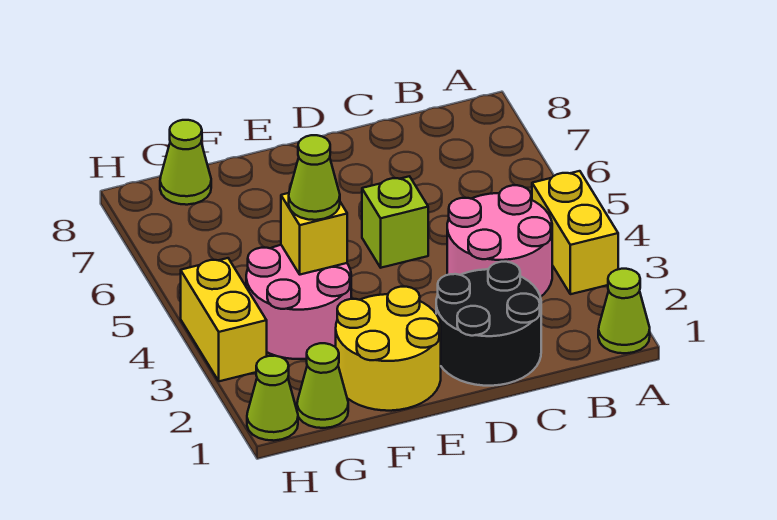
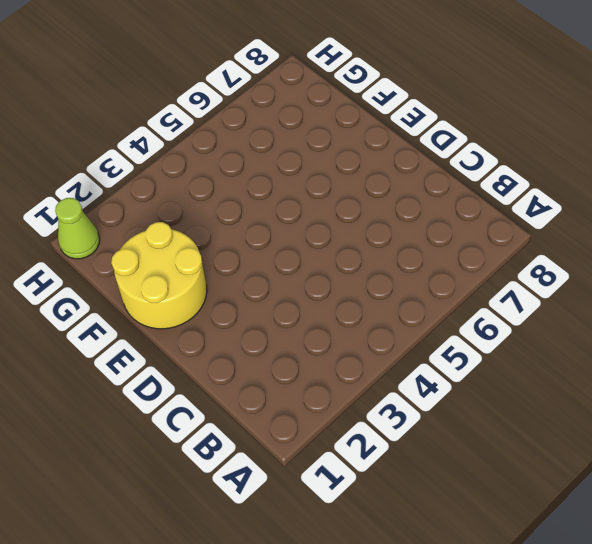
none -> lime cone A1 level 1
none -> yellow brick A3:A4 level 1
none -> pink round brick B3:C4 level 1

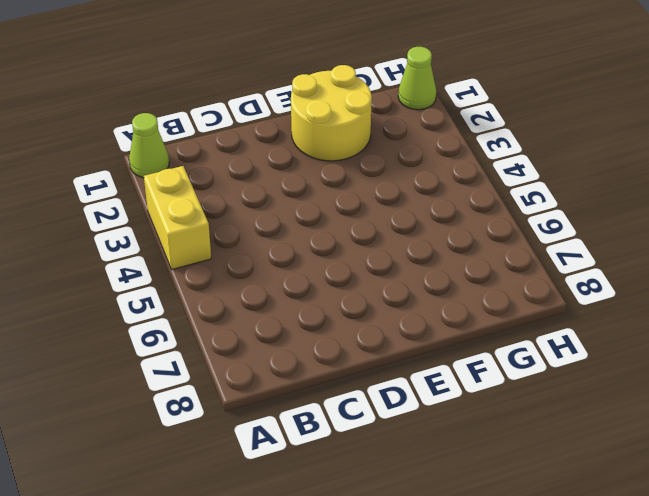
none -> pink round brick B3:C4 level 1
none -> black round brick C1:D2 level 1
none -> lime brick D5 level 1

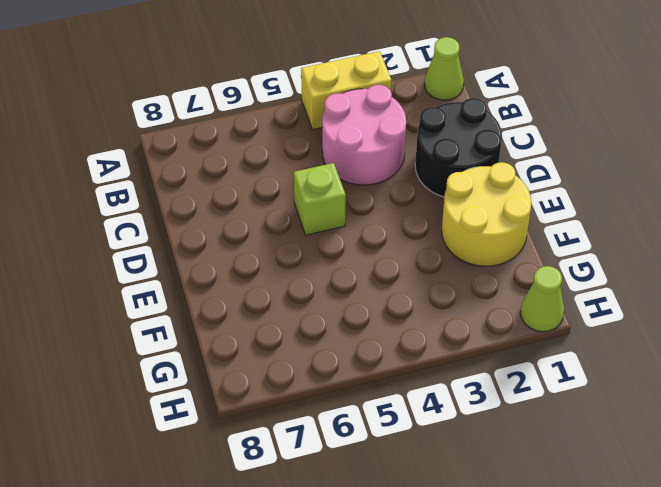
none -> pink round brick F3:G4 level 1
none -> lime cone G1 level 1
none -> lime cone G8 level 1

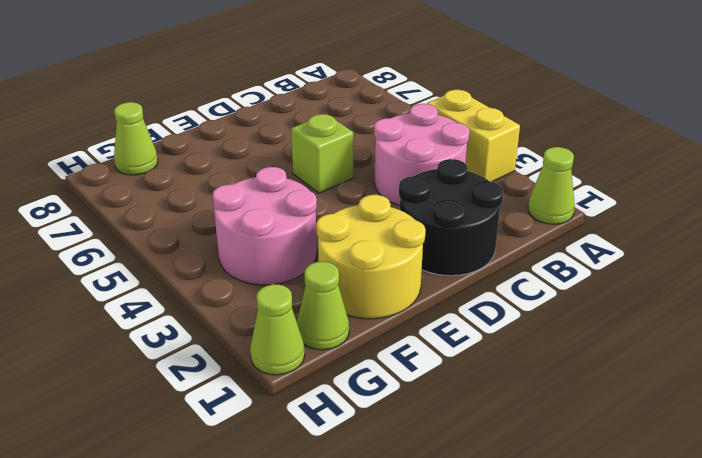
none -> yellow brick H3:H4 level 1
none -> yellow brick F4 level 2
none -> lime cone F4 level 3

